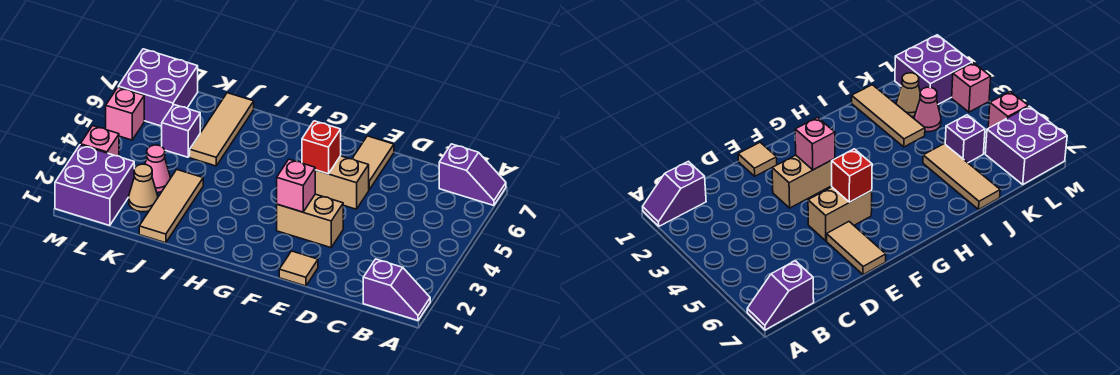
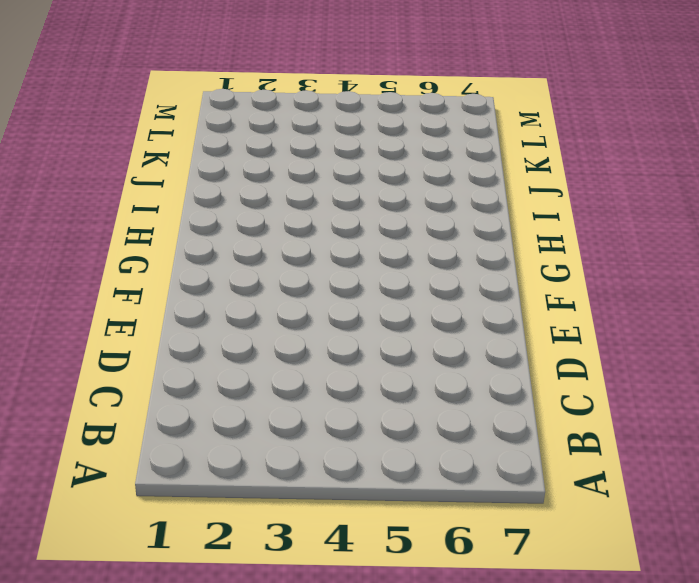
none -> purple slope A1:B1 level 1 top B
none -> purple slope A7:B7 level 1 top B
none -> tan tile E1 level 1

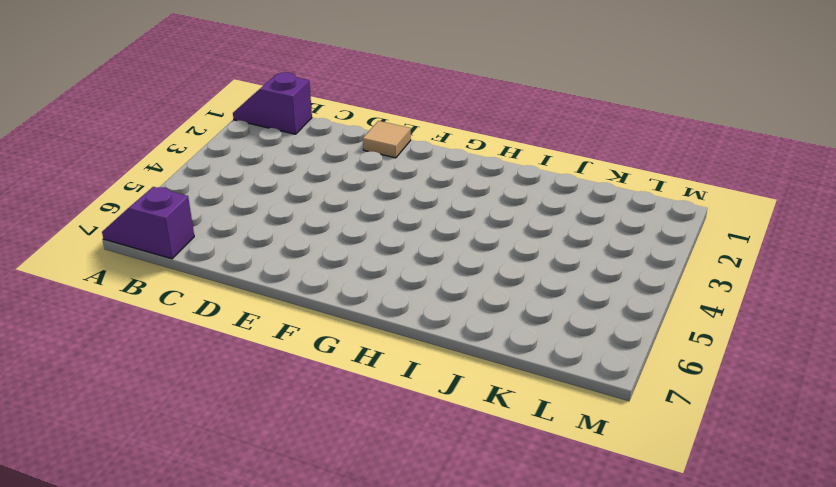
none -> tan brick E3:F3 level 1
none -> tan brick E5:F5 level 1
none -> tan tile E6:E7 level 1

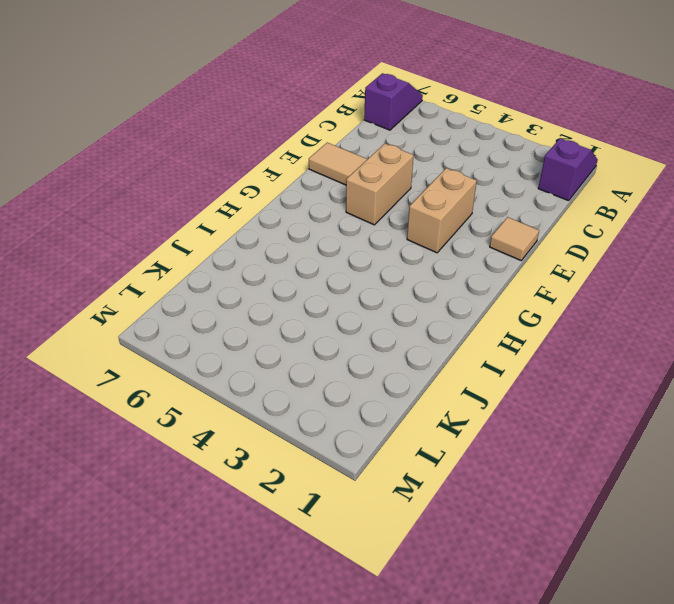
none -> tan tile J1:J3 level 1
none -> tan tile J5:J7 level 1
none -> tan cone K2 level 1

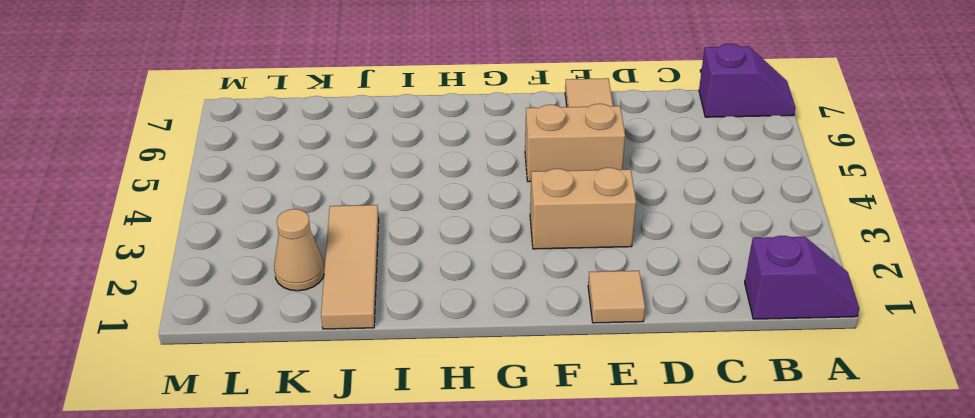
none -> tan tile J5:J7 level 1
none -> pink cone K3 level 1
none -> purple brick K5 level 1

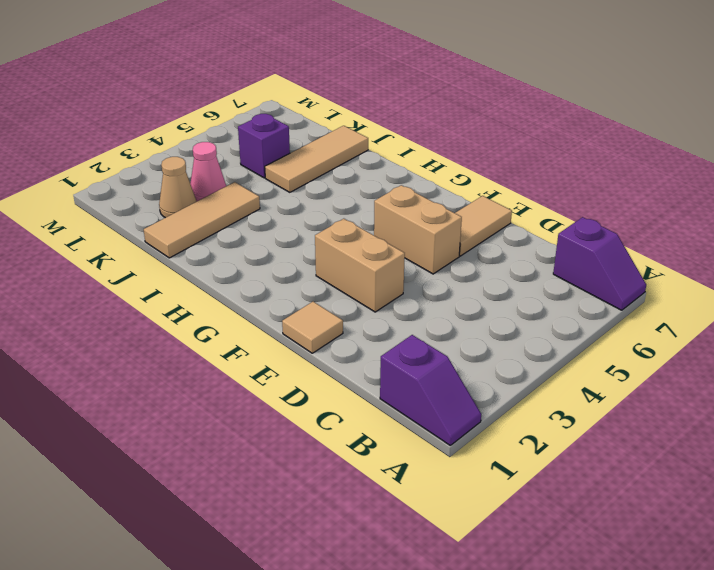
none -> purple brick L1:M2 level 1
none -> purple brick L6:M7 level 1
none -> pink brick M3 level 1

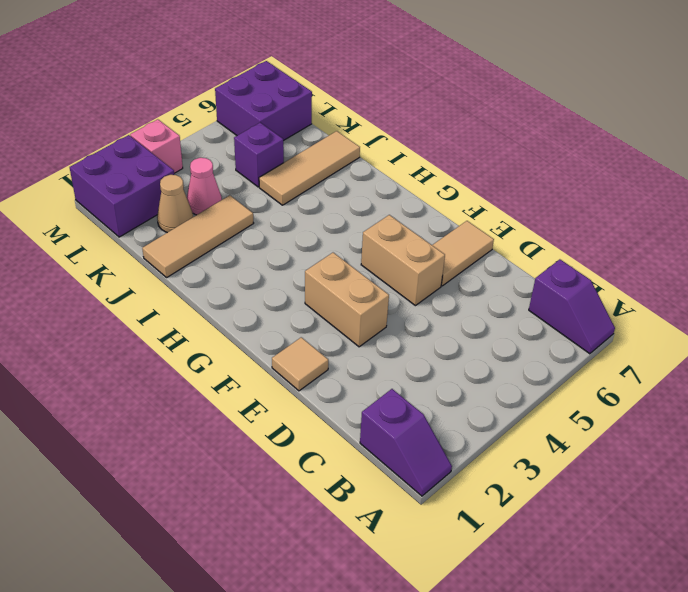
none -> pink brick M5 level 1
none -> pink brick F3 level 2
none -> red brick F5 level 2

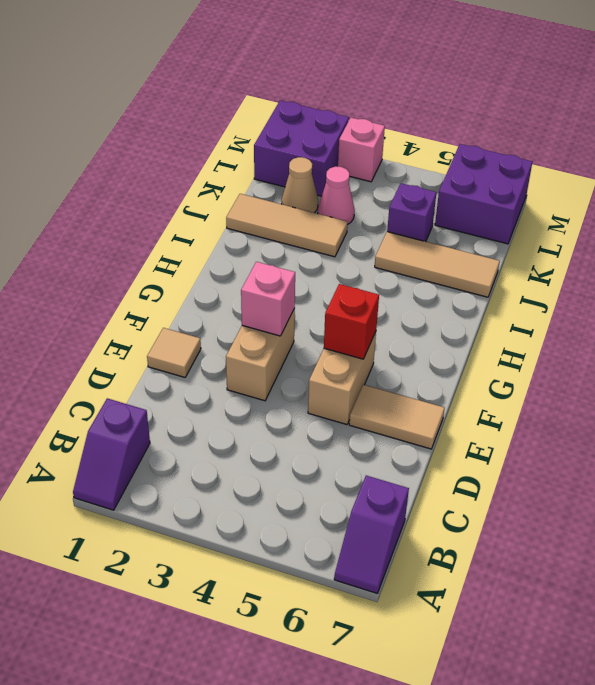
none -> pink brick M5 level 1

